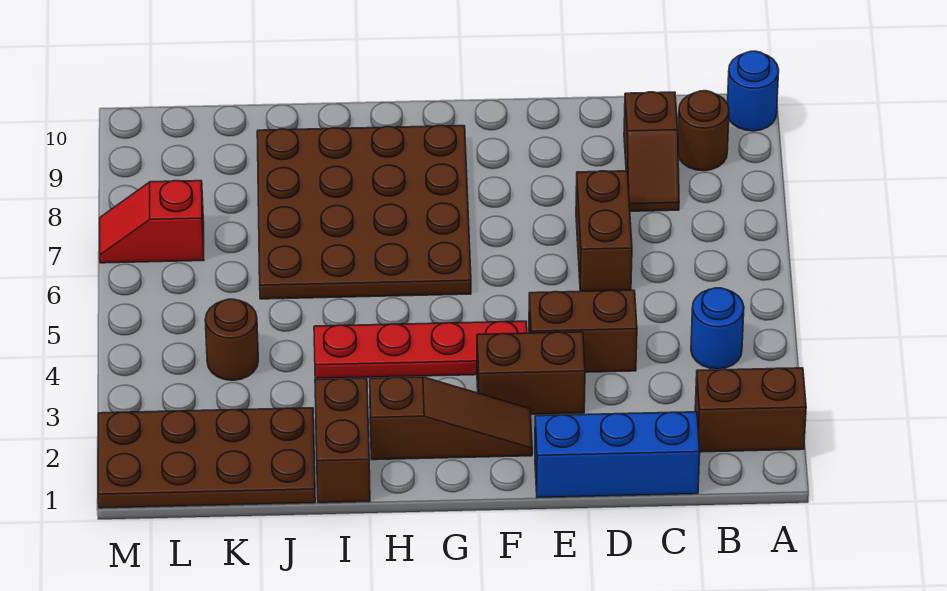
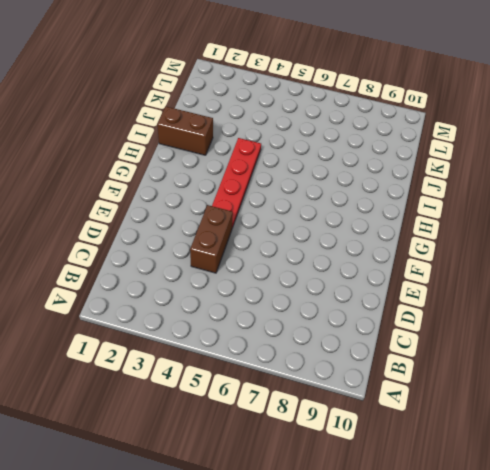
none -> brown brick A2:B2 level 1
none -> blue round brick A10 level 1
none -> blue round brick B4 level 1

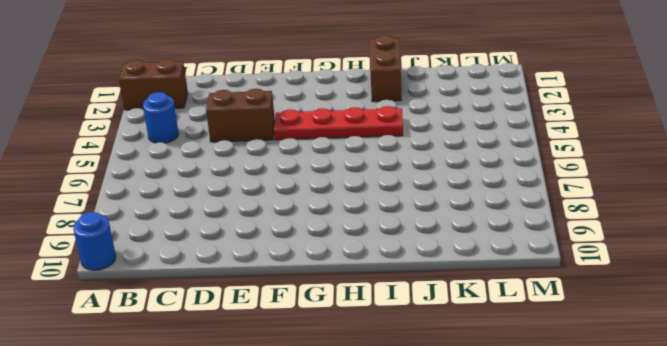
none -> brown round brick B9 level 1
none -> blue brick C1:E1 level 1
none -> brown slope C8:C9 level 1 top 9

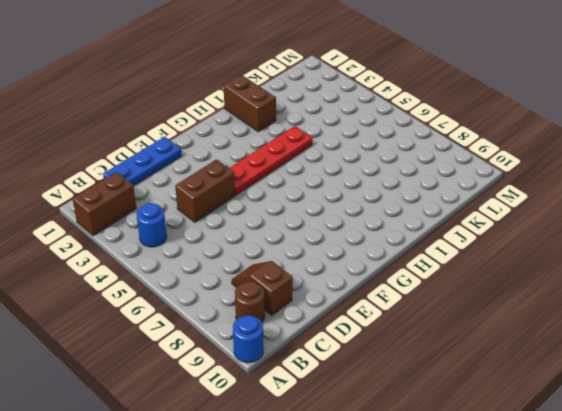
blue plate C1:E1 level 1 -> blue brick C1:E1 level 1
none -> brown brick D6:D7 level 1
none -> brown brick E3:F3 level 1
none -> brown slope F2:H2 level 1 top H

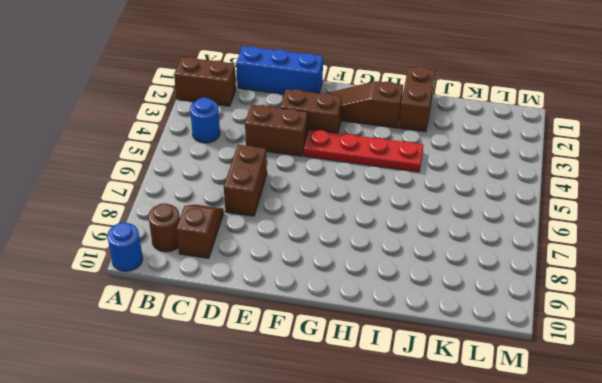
none -> brown plate G6:J9 level 1
none -> brown plate J1:M2 level 1
none -> brown round brick K4 level 1

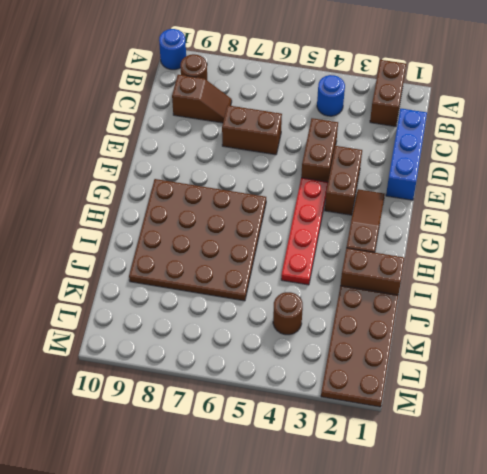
none -> red slope L7:M7 level 1 top L

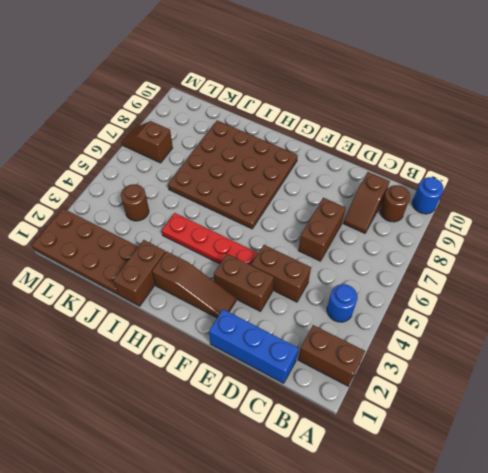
brown slope L7:M7 level 1 top L -> red slope L7:M7 level 1 top L

